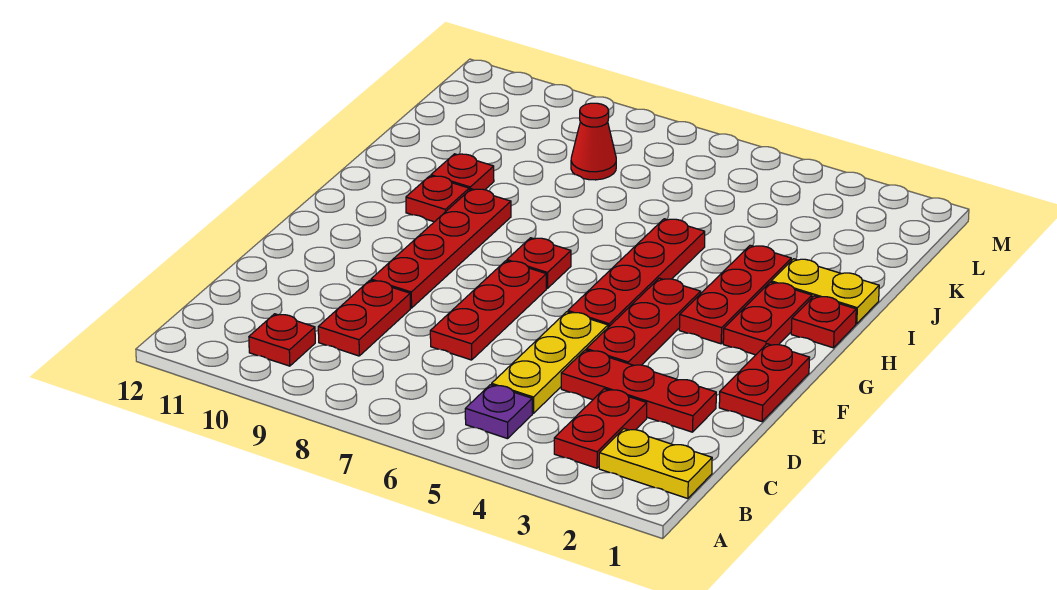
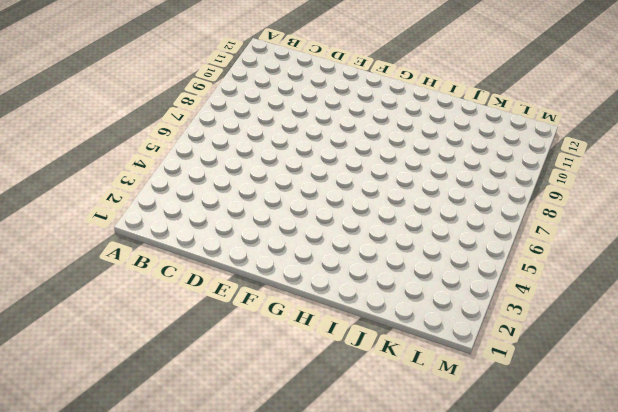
none -> yellow plate B1:B2 level 1
none -> red plate B3:C3 level 1
none -> purple plate B5 level 1

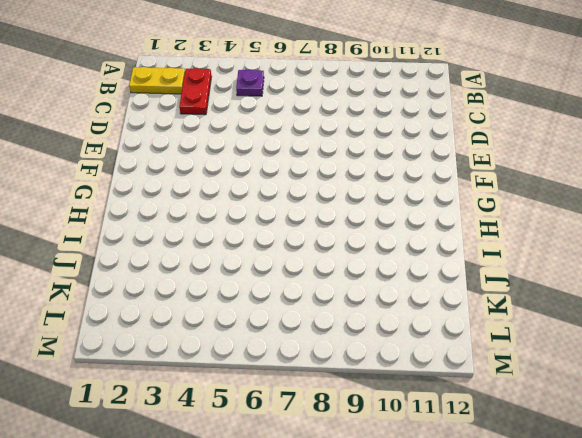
none -> red plate B10 level 1
none -> yellow plate C5:E5 level 1
none -> red plate C9:D9 level 1

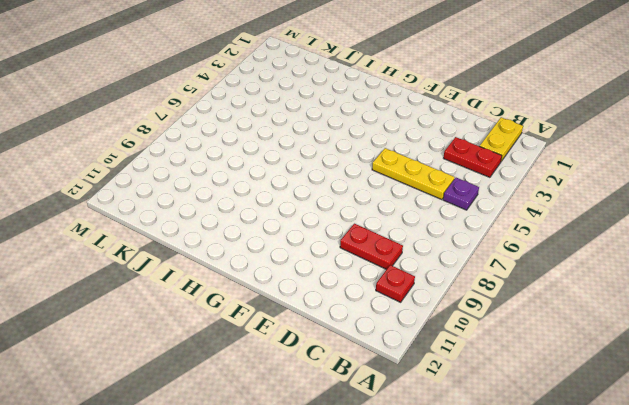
none -> red plate D2:D4 level 1
none -> red plate D7:F7 level 1
none -> red plate E1:F1 level 1

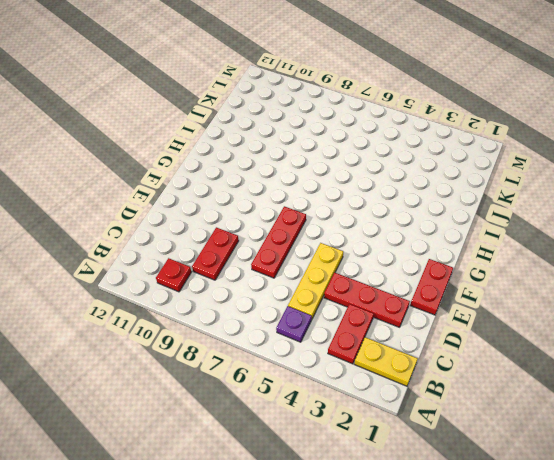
none -> red plate E4:G4 level 1
none -> red plate E9:H9 level 1
none -> red plate F5:I5 level 1

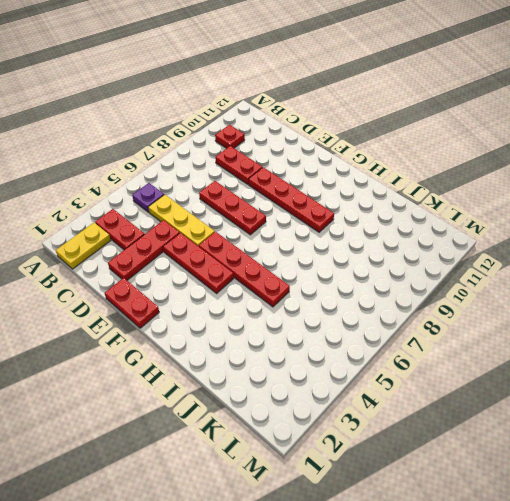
none -> red plate G2:H2 level 1
none -> red plate G3:I3 level 1
none -> red plate G7 level 1

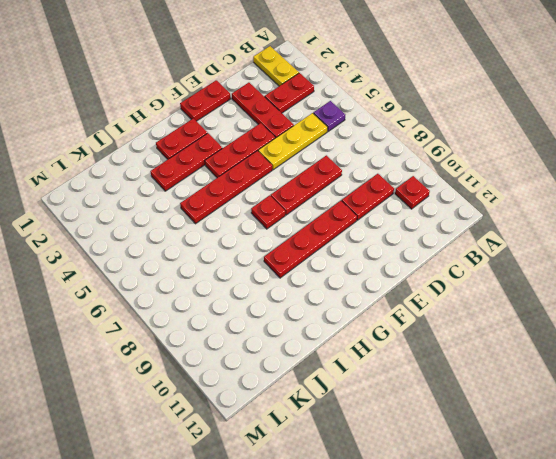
none -> red plate H1 level 1
none -> red plate H10 level 1
none -> yellow plate I1:I2 level 1

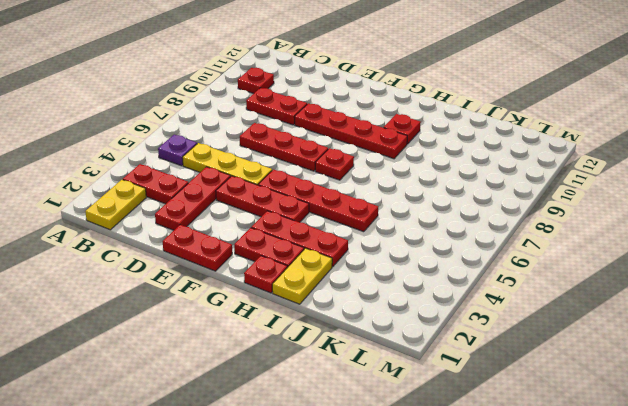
none -> red plate I10 level 1
none -> red cone K8 level 1

